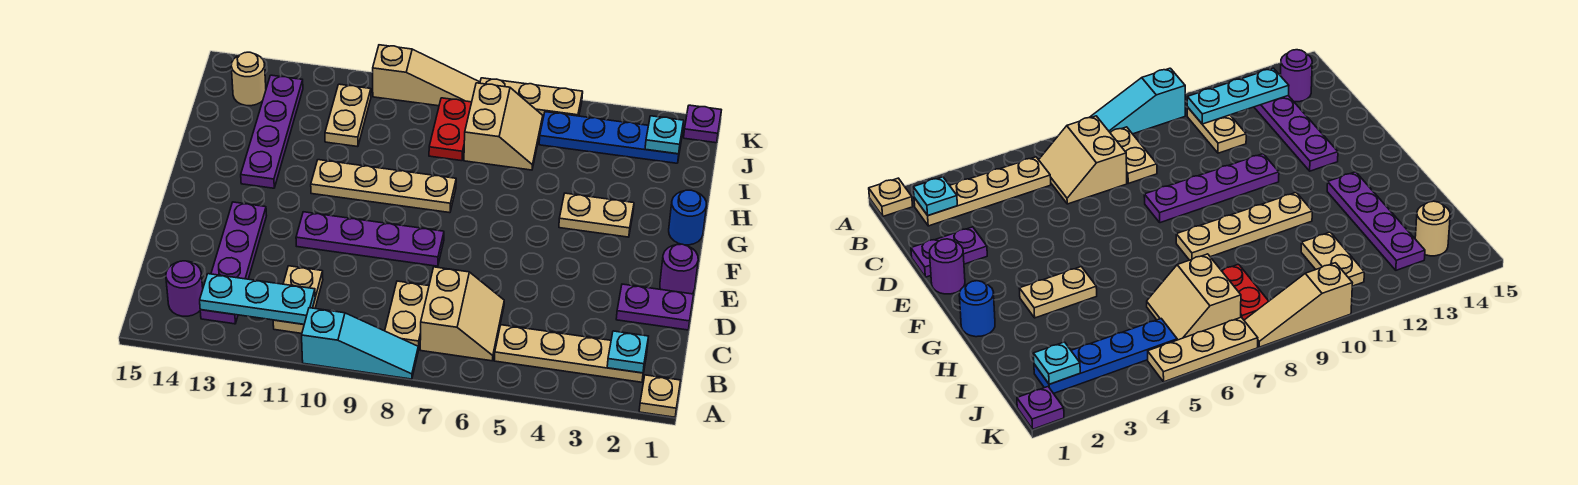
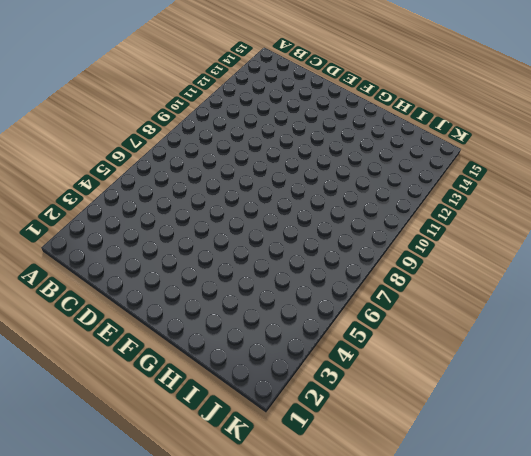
none -> tan plate A1 level 1
none -> cyan slope A8:A10 level 1 top 10
none -> tan plate B2:B5 level 1

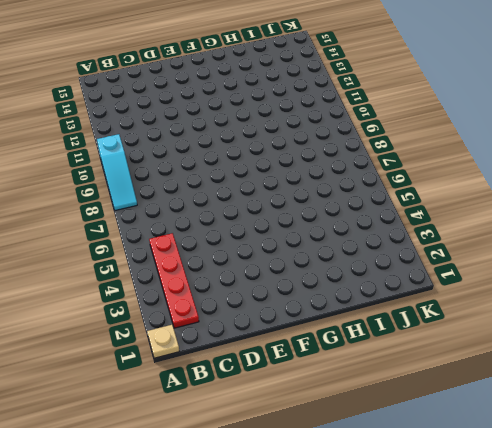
red plate B2:B5 level 1 -> tan plate B2:B5 level 1
none -> tan slope B6:C7 level 1 top 7
none -> tan plate B8:C8 level 1
none -> tan plate B11:C11 level 1

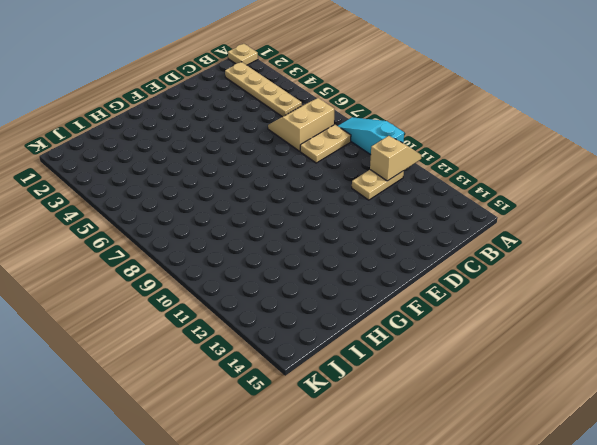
tan slope A11:B11 level 2 top B -> cyan plate B11:B13 level 2
none -> purple plate B13:E13 level 1
none -> purple round brick B14 level 1
none -> purple plate D1:D2 level 1

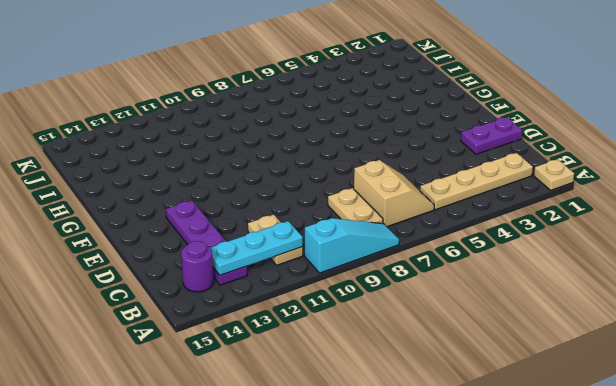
none -> purple round brick E1 level 1
none -> purple plate E8:E11 level 1
none -> blue round brick G1 level 1

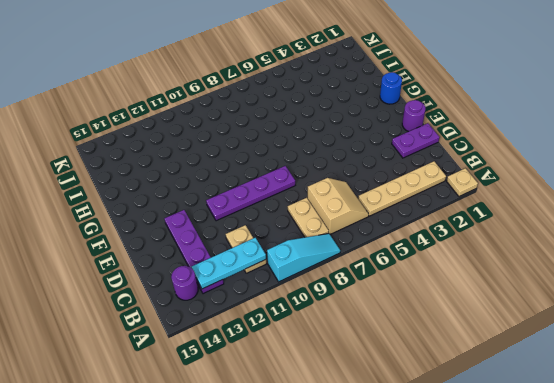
none -> tan plate G3:G4 level 1
none -> tan plate G8:G11 level 1
none -> purple plate G13:J13 level 1

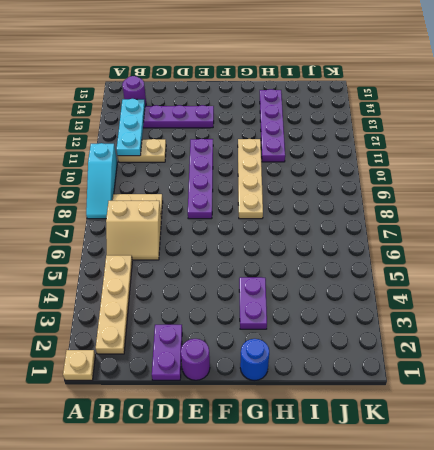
purple plate G3:G4 level 1 -> tan plate G3:G4 level 1
purple plate H11:H14 level 1 -> purple plate G13:J13 level 1
none -> tan slope I6:J7 level 1 top 7
none -> red plate I8:J8 level 1
none -> tan plate I11:J11 level 1

